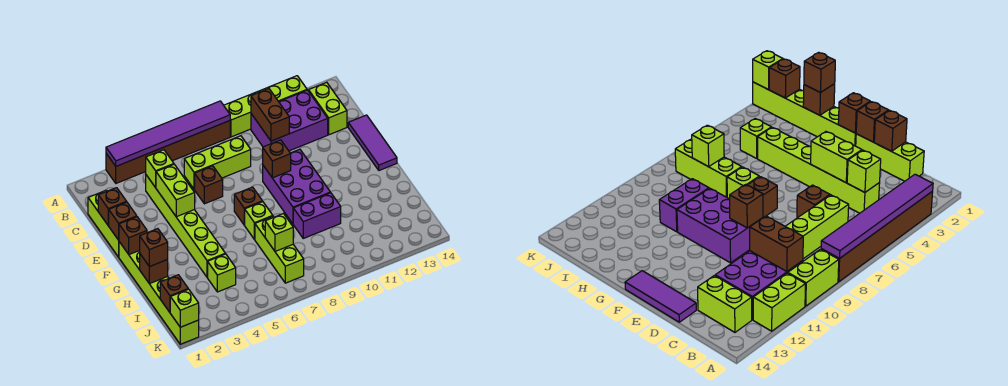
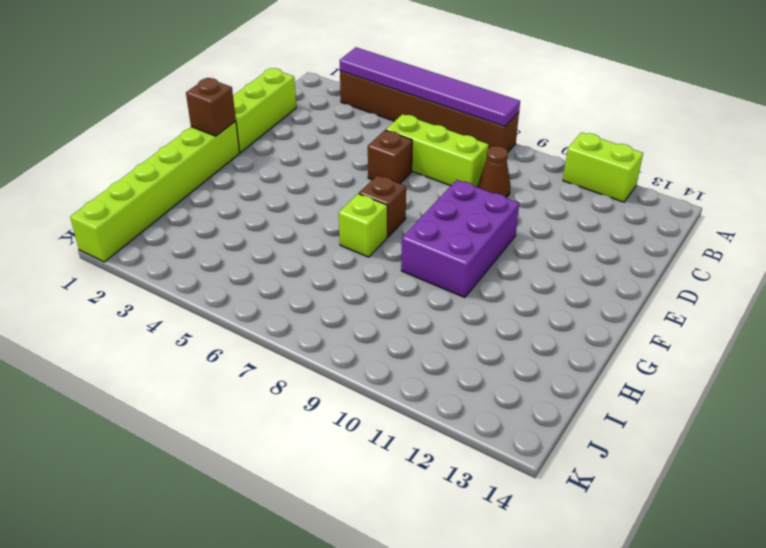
brown cone C9 level 1 -> none
none -> lime brick A9:A10 level 1
none -> purple brick B10:C12 level 1
none -> lime brick B13:C13 level 1
none -> lime brick C4:H4 level 1

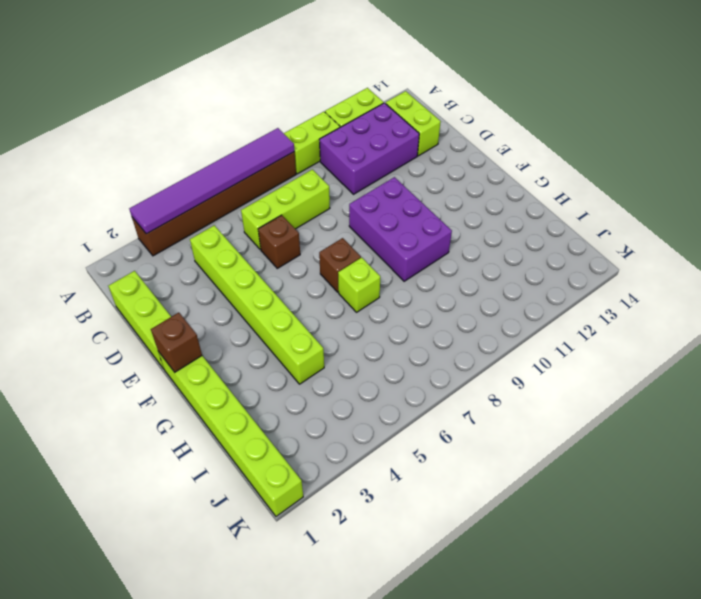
none -> purple tile D14:F14 level 1
none -> lime brick H7:J7 level 1
none -> purple brick H9:H10 level 1
none -> lime brick I4 level 1

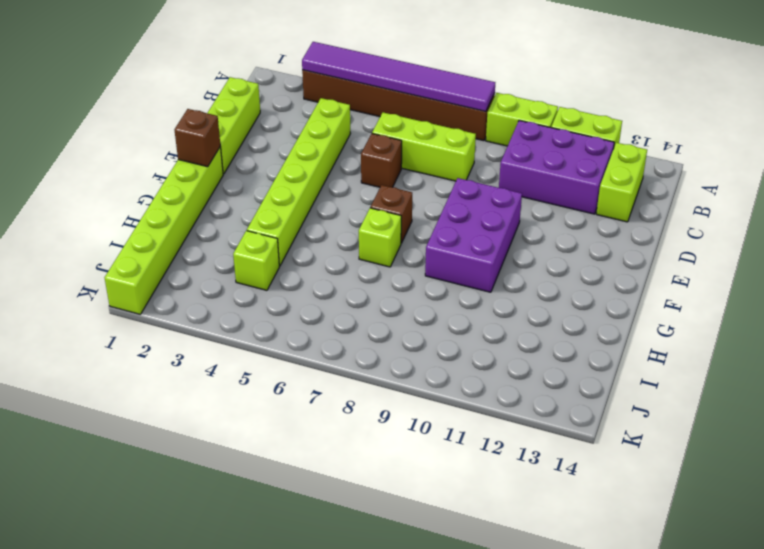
none -> purple tile D14:F14 level 1
none -> lime brick H7:J7 level 1
none -> purple brick H9:H10 level 1
none -> brown brick B10:C10 level 2

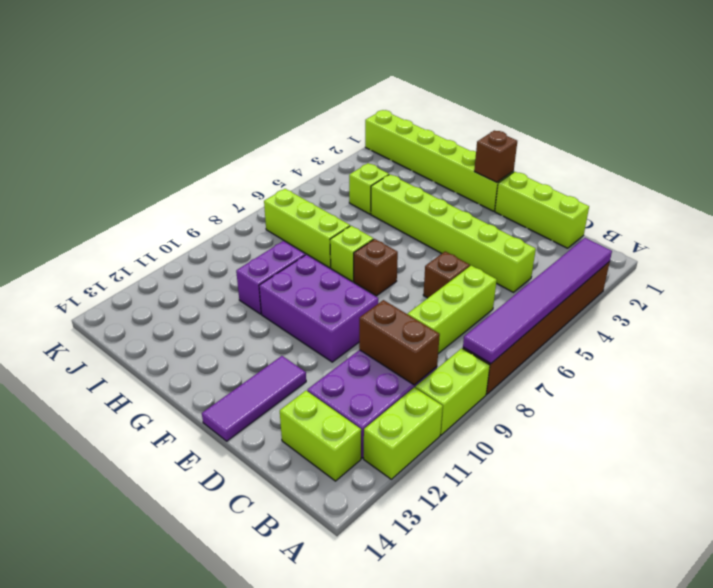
purple tile E12:E14 level 1 -> purple tile D14:F14 level 1
none -> lime brick C4 level 2
none -> brown brick D1 level 2
none -> lime brick D4:E4 level 2
none -> brown brick E1 level 2

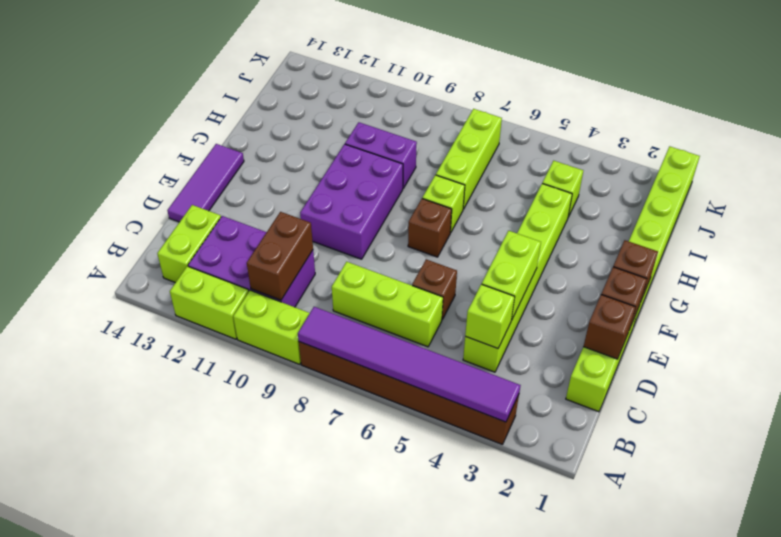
none -> brown brick E9 level 2
none -> brown brick H1 level 2
none -> lime brick I7 level 2
none -> brown brick J1 level 2

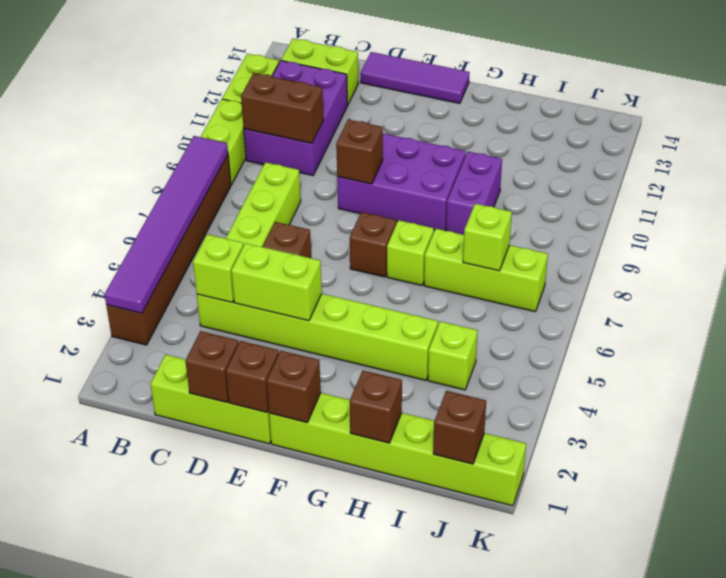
none -> lime brick K1 level 2
none -> brown brick H1 level 3

